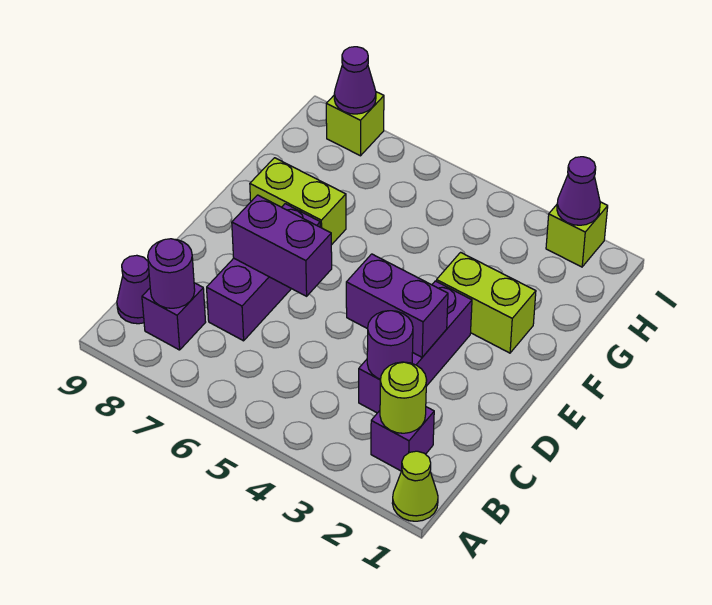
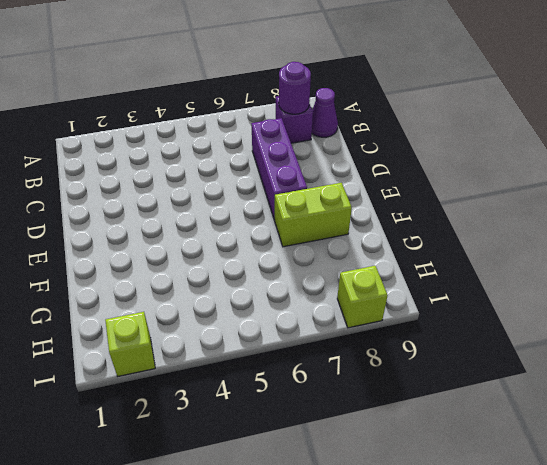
none -> lime cone A1 level 1
none -> purple brick B2 level 1
none -> purple brick C3:E3 level 1

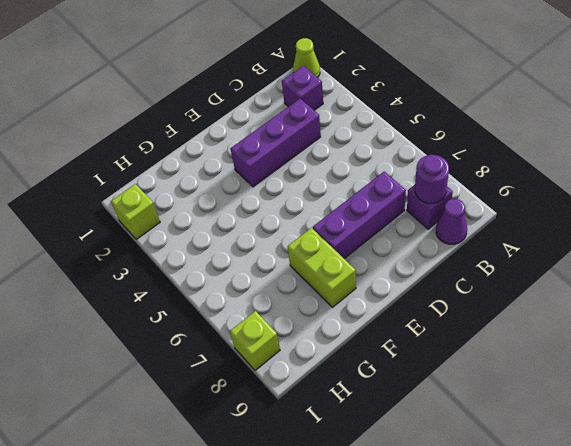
none -> lime brick F2:F3 level 1
none -> lime round brick B2 level 2
none -> purple round brick C3 level 2

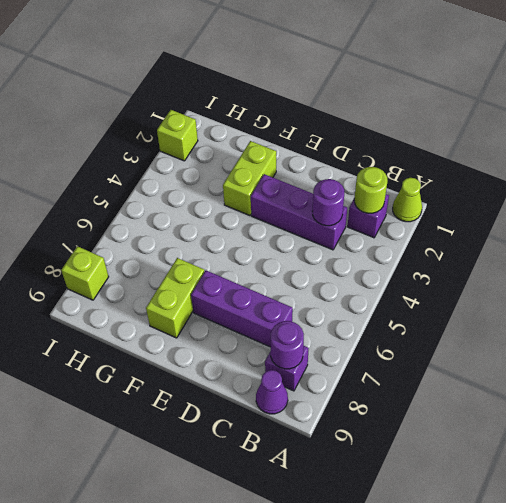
none -> purple brick D3:D4 level 2
none -> purple brick D6:D7 level 2
none -> purple cone I2 level 2

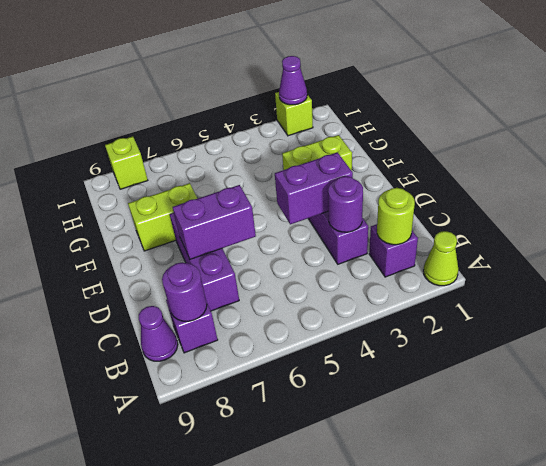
none -> purple cone I8 level 2

